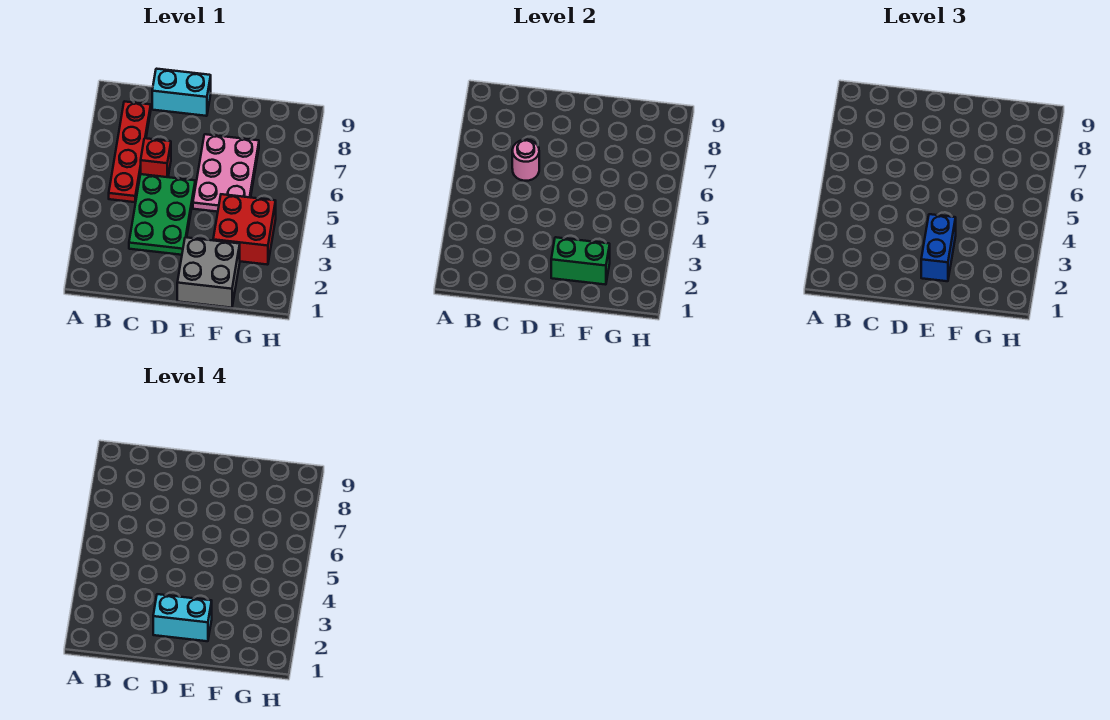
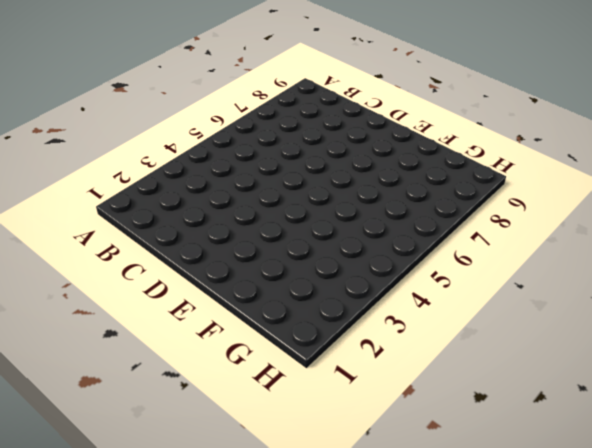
none -> red plate B5:B8 level 1
none -> green plate C3:D5 level 1

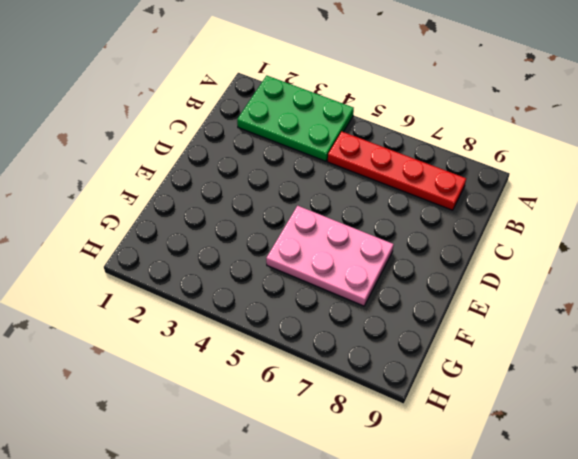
green plate A2:B4 level 1 -> green plate C3:D5 level 1
none -> red brick C6 level 1
none -> cyan brick C9:D9 level 1

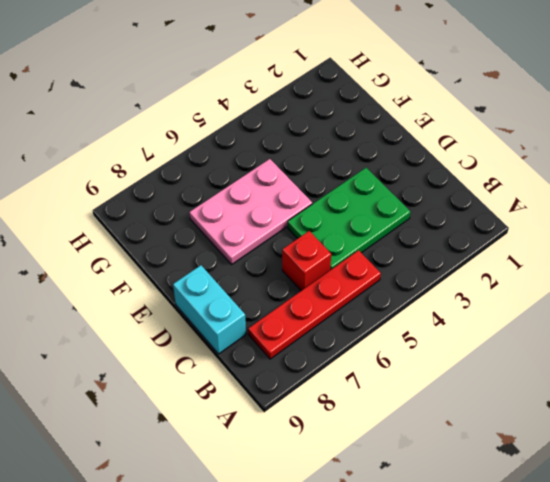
none -> grey brick E1:F2 level 1
none -> red brick F3:G4 level 1

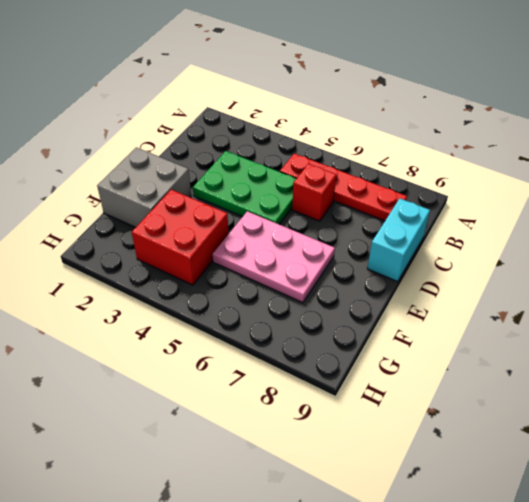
none -> pink round brick C6 level 2
none -> green brick E2:F2 level 2

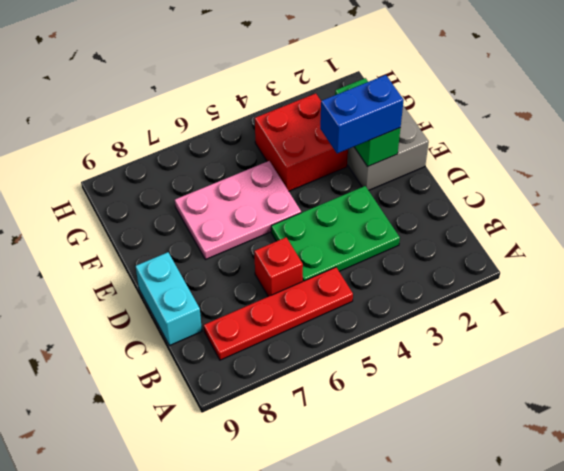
none -> pink round brick C6 level 2
none -> cyan brick D2:E2 level 4

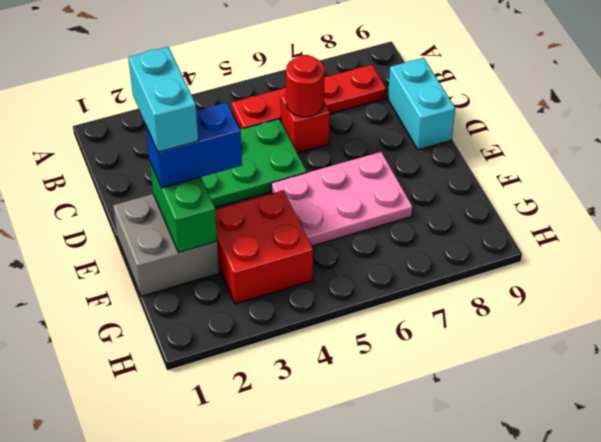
red round brick C6 level 2 -> pink round brick C6 level 2

